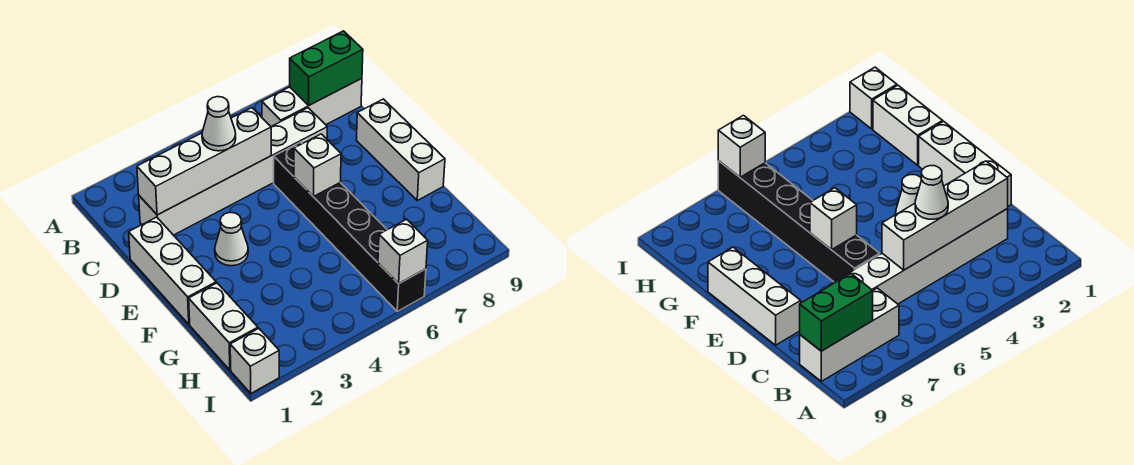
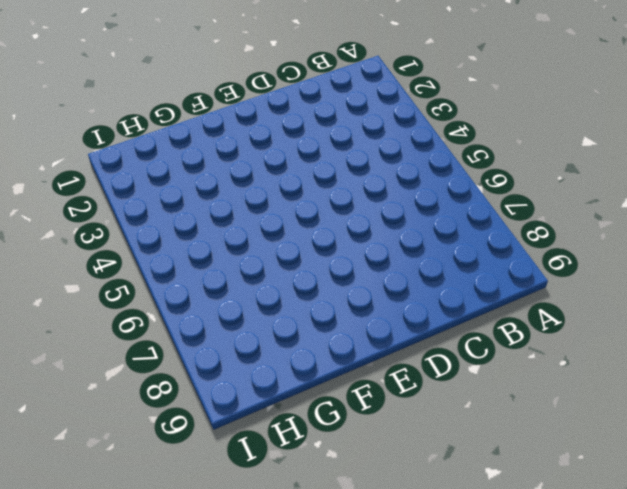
none -> white brick B7:B9 level 1
none -> white brick C2:C7 level 1
none -> white brick D1:F1 level 1

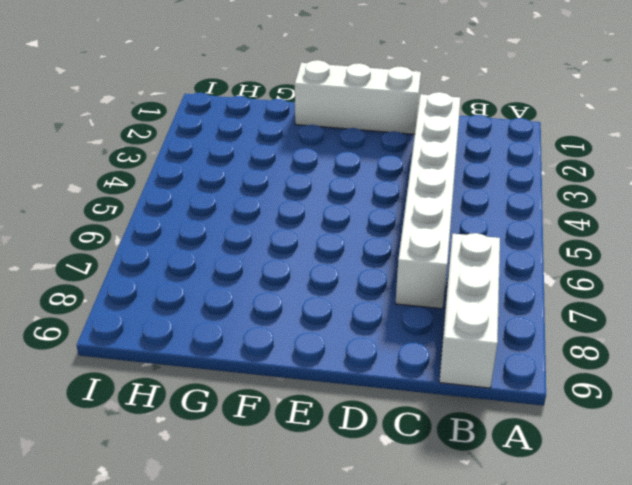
none -> black brick D6:I6 level 1
none -> white brick D9:F9 level 1
none -> white cone E3 level 1

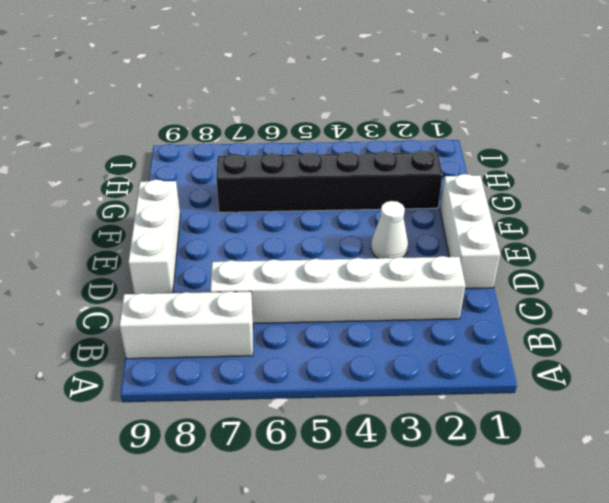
black brick G2:G7 level 1 -> black brick D6:I6 level 1
none -> white brick G1:H1 level 1
none -> white brick I1 level 1
none -> green brick B8:B9 level 2

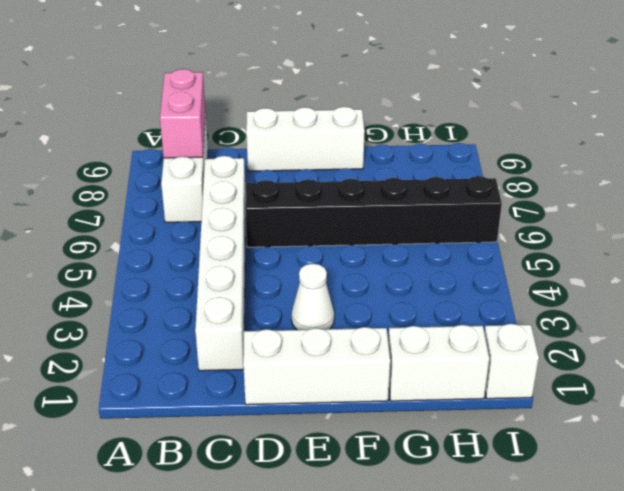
pink brick B8:B9 level 2 -> green brick B8:B9 level 2
none -> white brick C2:C5 level 2
none -> white brick E6 level 2
none -> white brick I6 level 2

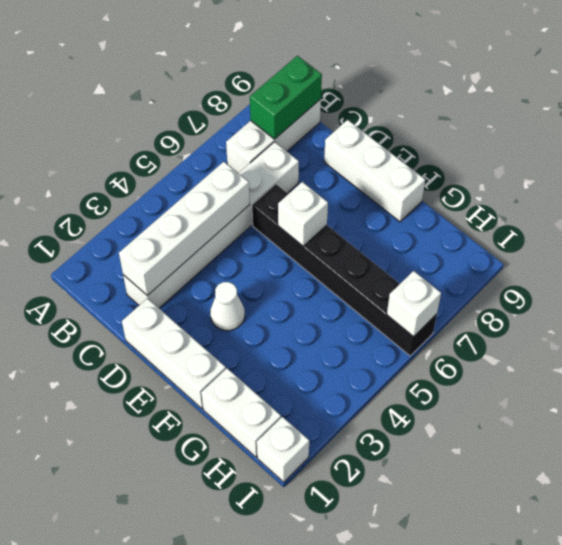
none -> white cone C4 level 3

